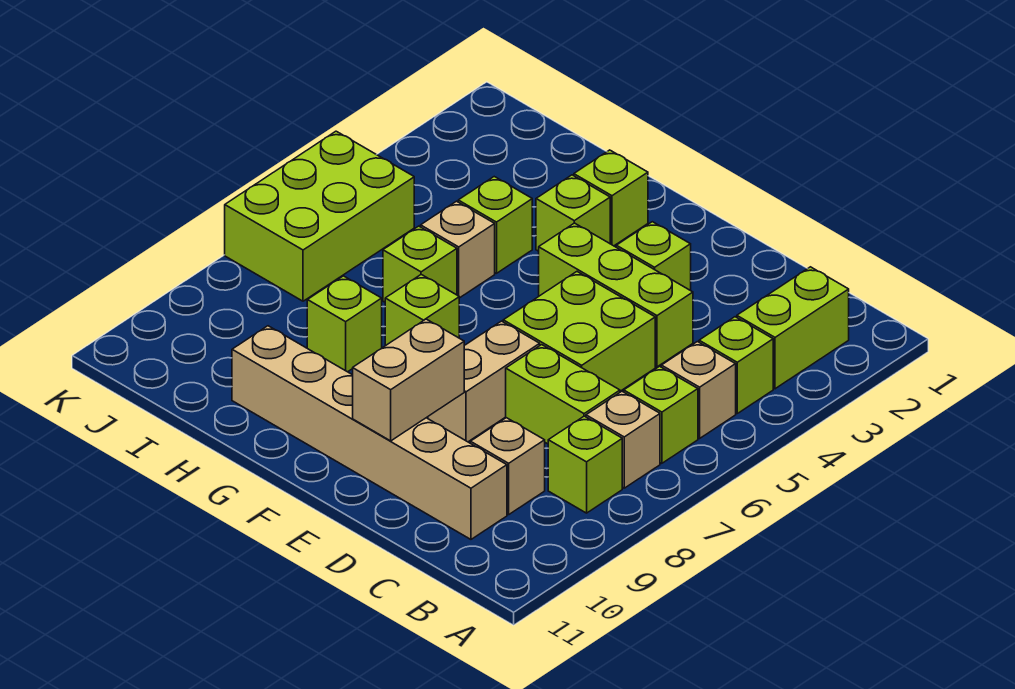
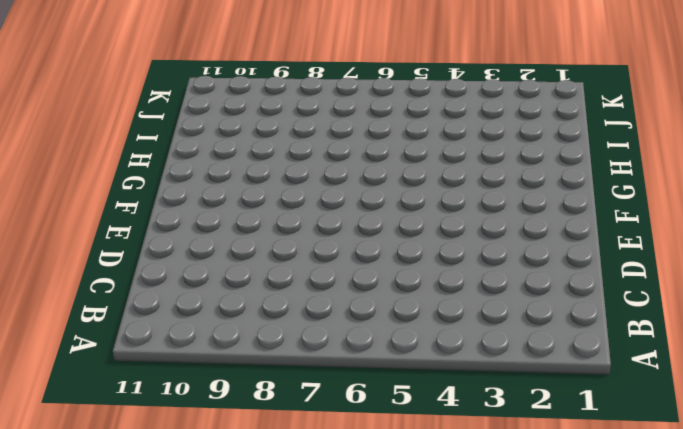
none -> lime brick B2:B3 level 1
none -> lime brick B4 level 1
none -> tan brick B5 level 1

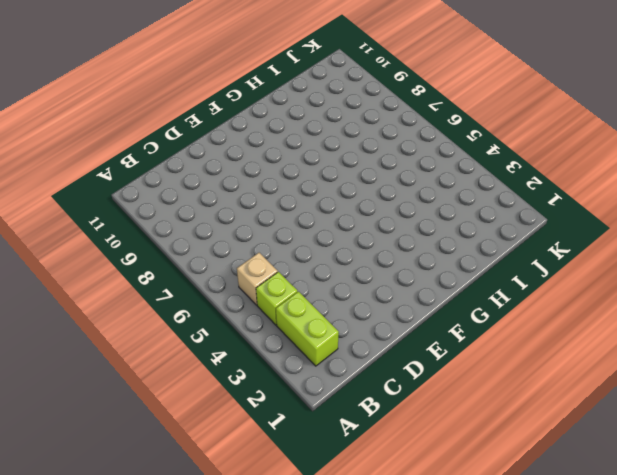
none -> lime brick B6 level 1
none -> tan brick B7 level 1
none -> lime brick B8 level 1

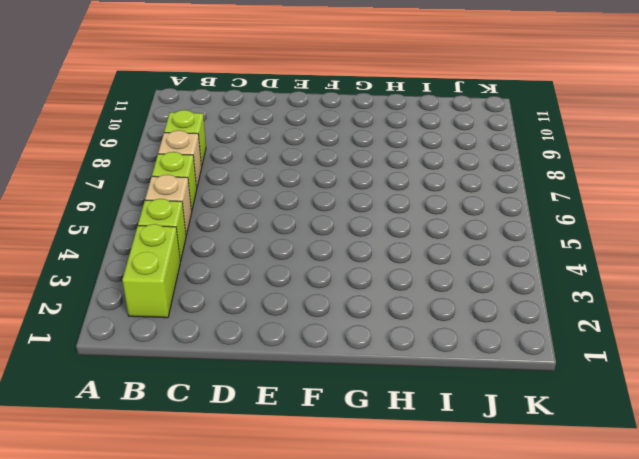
none -> lime brick C7:D7 level 1
none -> tan brick C9 level 1
none -> tan brick C10:H10 level 1

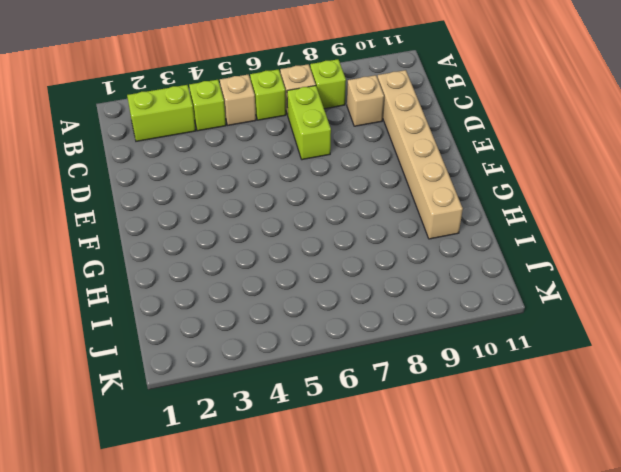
none -> lime brick D4:F4 level 1
none -> lime brick D5:E6 level 1
none -> lime brick E3 level 1

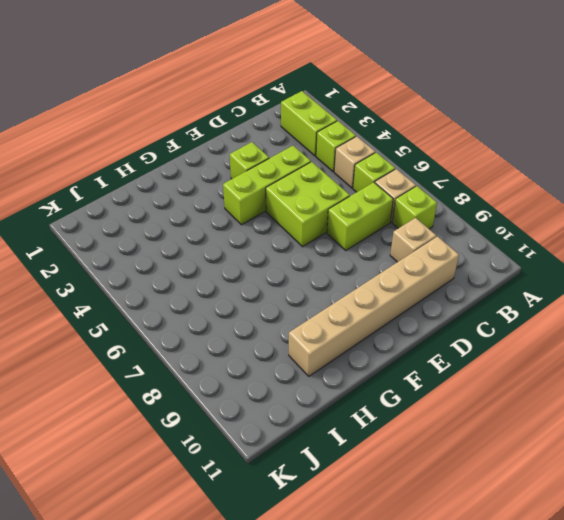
none -> tan brick E7:E8 level 1
none -> lime brick G2 level 1
none -> lime brick G3 level 1

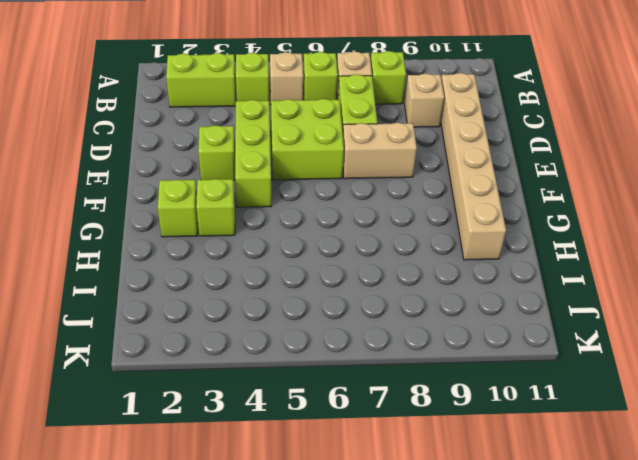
none -> lime brick G7 level 1
none -> lime brick H4 level 1
none -> tan brick H5 level 1

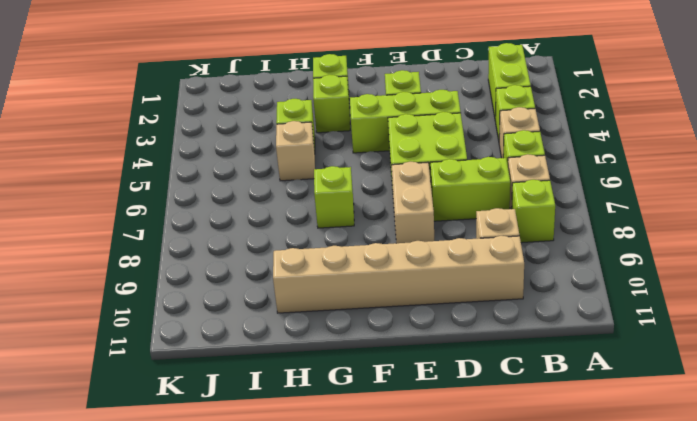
none -> lime brick H6 level 1
none -> lime brick H8 level 1
none -> lime brick J5:K7 level 1

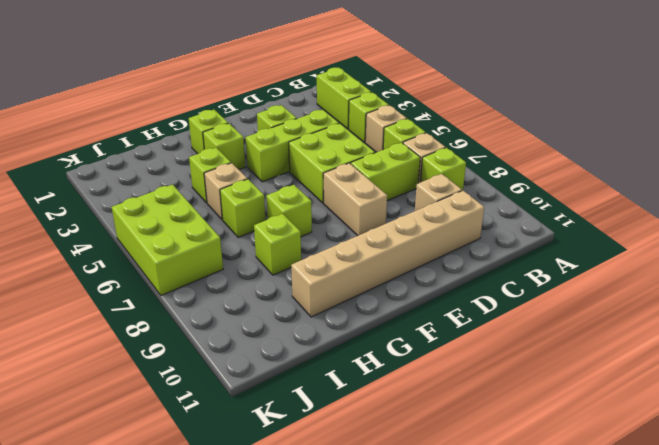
none -> tan brick E9:E10 level 2

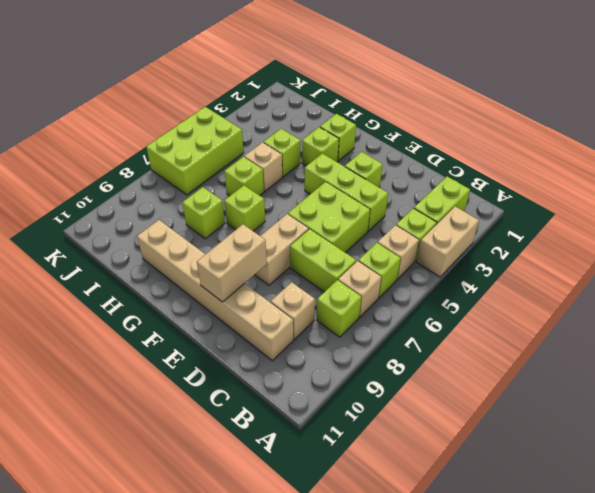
tan brick A3:A4 level 1 -> none

